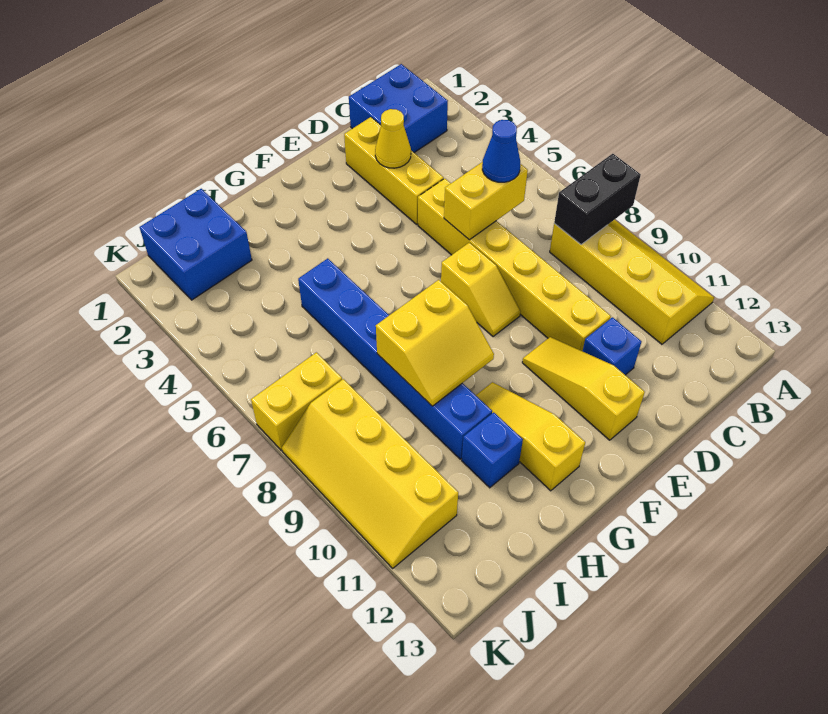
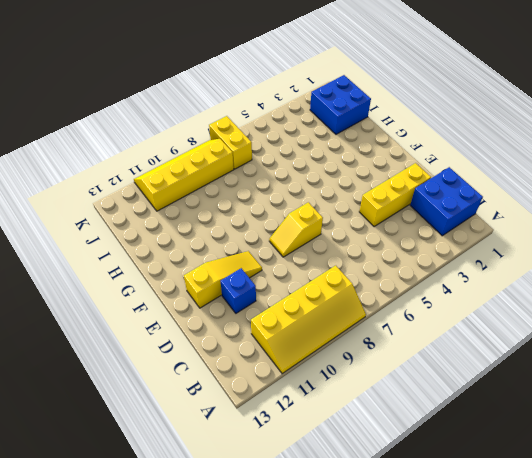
none -> yellow brick D5:D10 level 1
none -> yellow slope G10:G12 level 1 top 12
none -> blue brick H5:H10 level 1

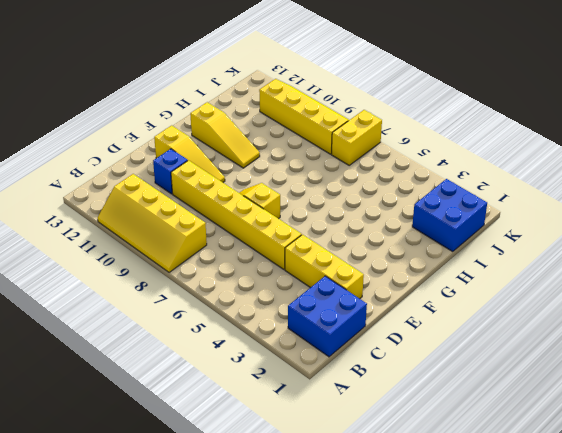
none -> blue brick H5:H10 level 1
none -> blue brick H11 level 1
none -> black brick A8:B8 level 2

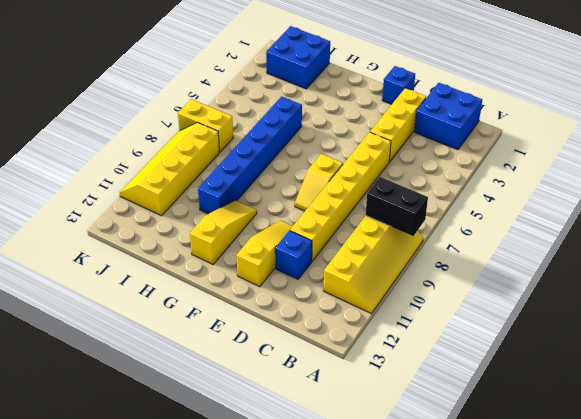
blue brick E1 level 1 -> blue brick H11 level 1
none -> yellow brick C6:D6 level 2
none -> yellow cone D3 level 2
none -> yellow slope G8:H9 level 2 top 8

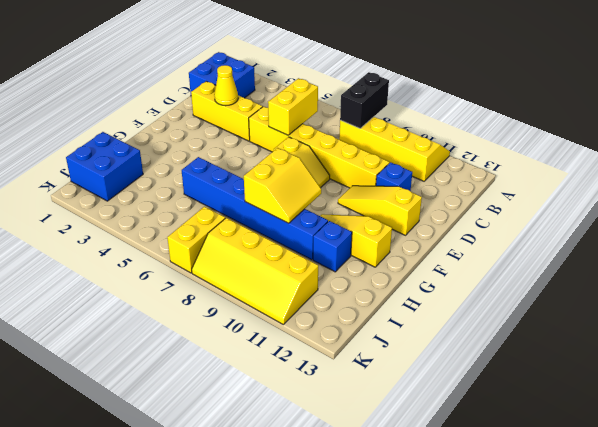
none -> blue cone C6 level 3

